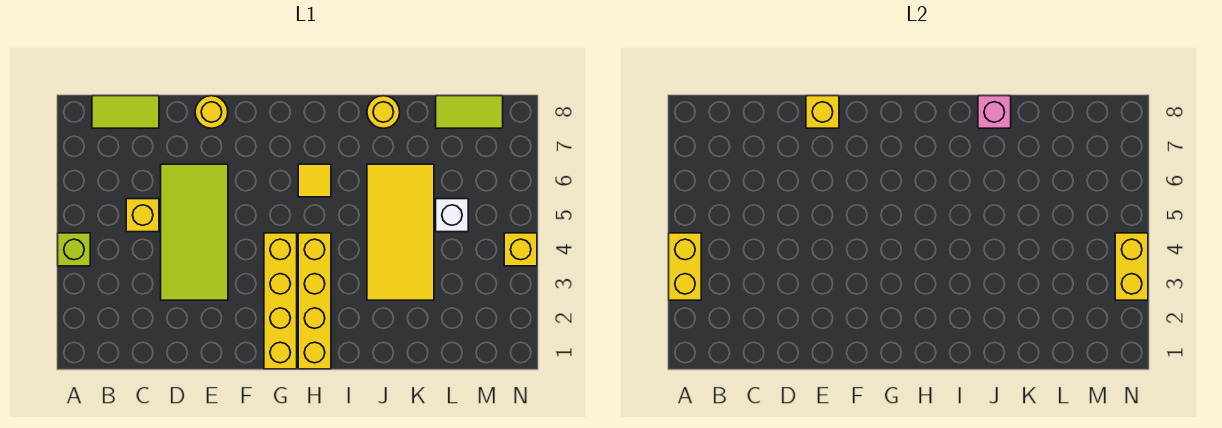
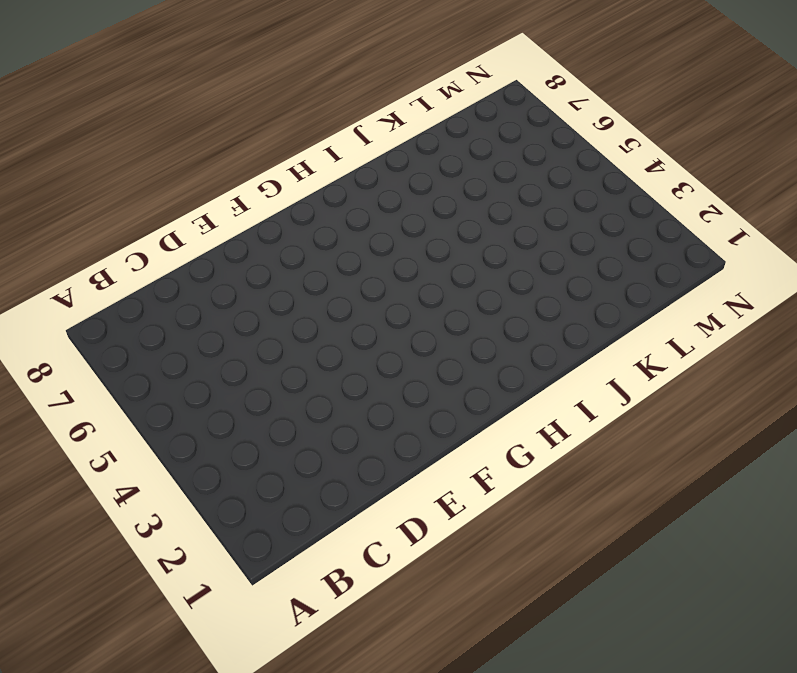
none -> lime brick A4 level 1
none -> lime tile B8:C8 level 1
none -> yellow brick C5 level 1

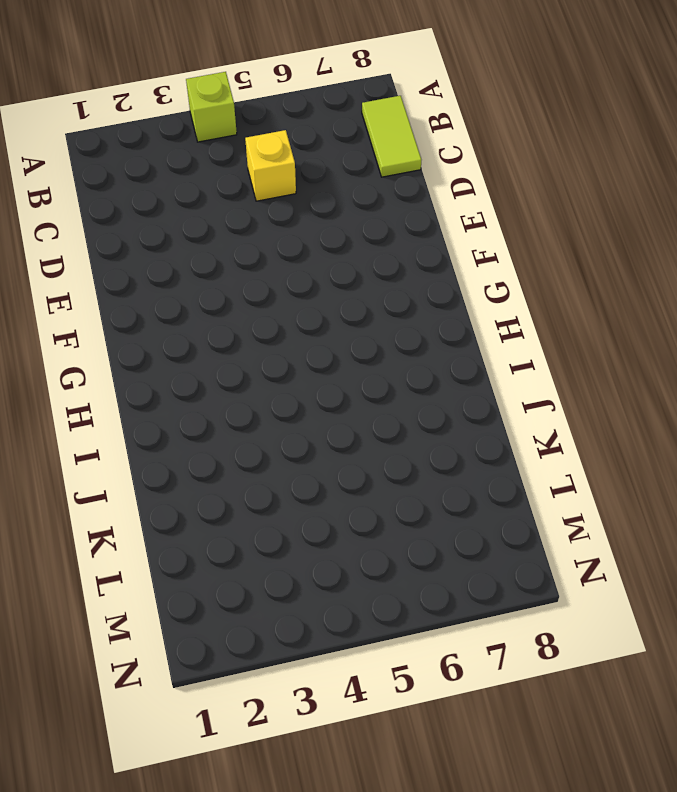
none -> lime tile D3:E6 level 1
none -> yellow round brick E8 level 1
none -> yellow brick G1:G4 level 1

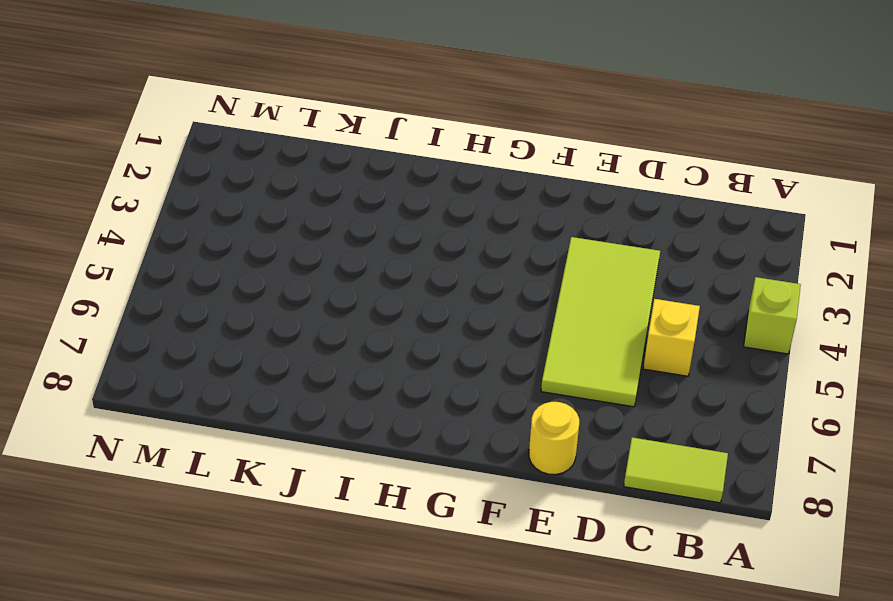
none -> yellow brick G1:G4 level 1
none -> yellow brick H1:H4 level 1
none -> yellow tile H6 level 1

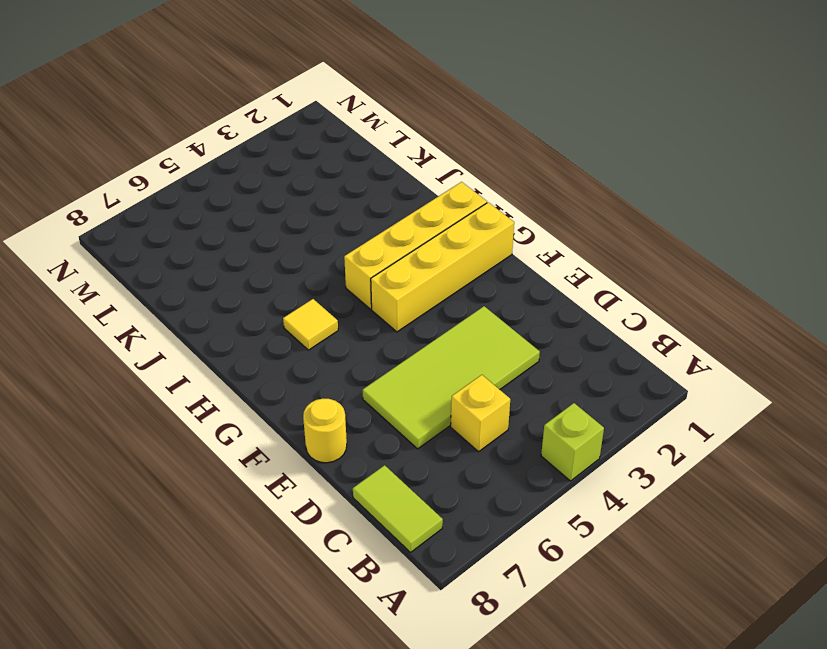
none -> yellow tile J3:K6 level 1
none -> yellow round brick J8 level 1
none -> white brick L5 level 1

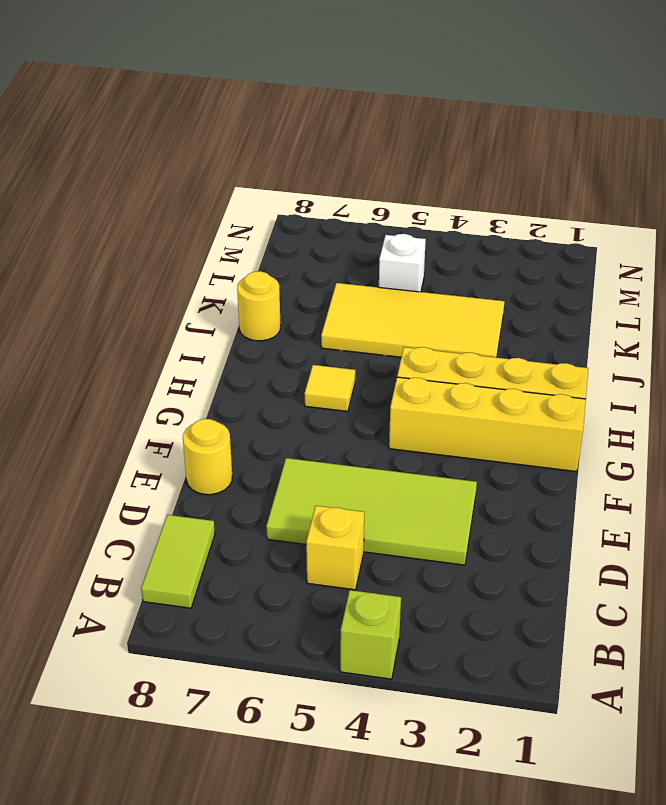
none -> lime tile L8:M8 level 1
none -> yellow brick N4 level 1
none -> yellow brick A3:A4 level 2

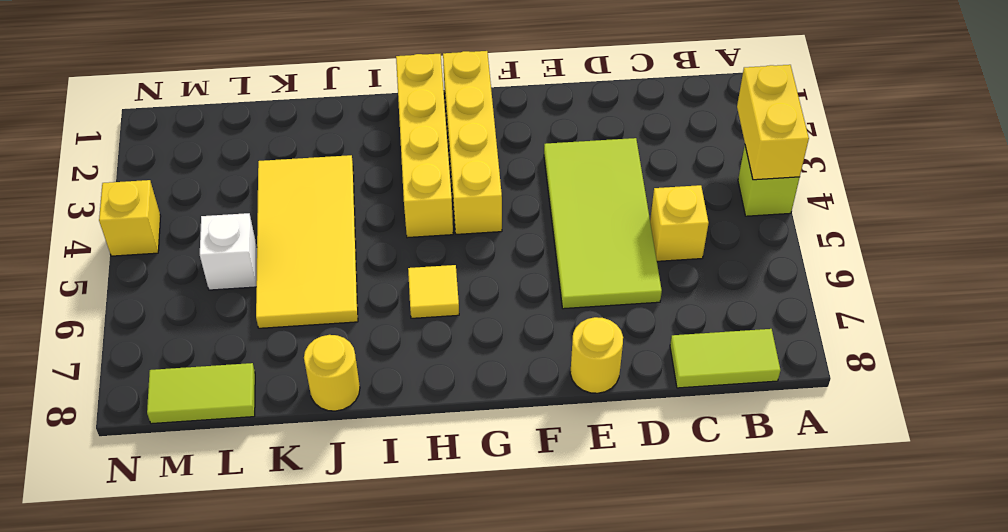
none -> yellow brick E8 level 2
none -> pink brick J8 level 2
none -> yellow brick N3:N4 level 2

